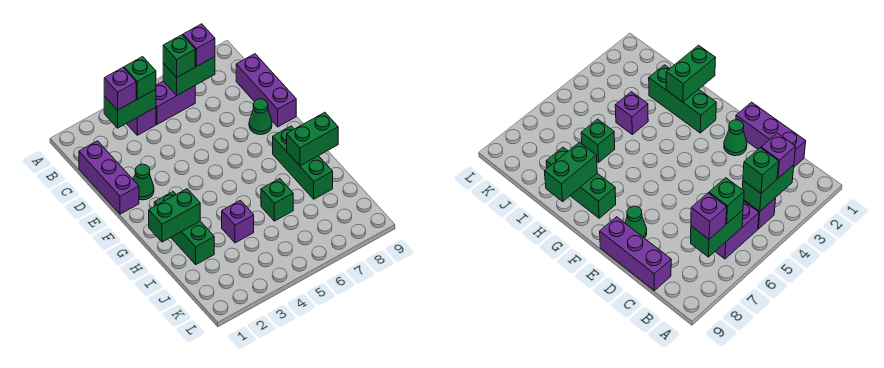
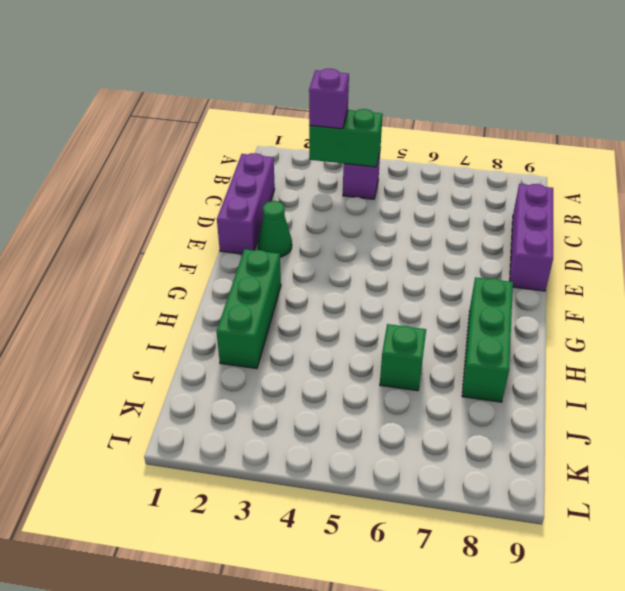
none -> purple brick B5:B6 level 1
none -> green cone E8 level 1
none -> purple brick I4 level 1

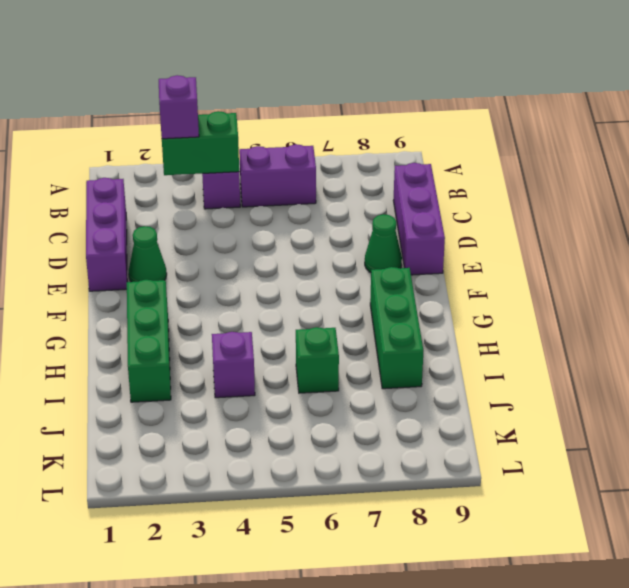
none -> green brick B6:B7 level 2
none -> green brick H1:H2 level 2
none -> green brick H8:H9 level 2

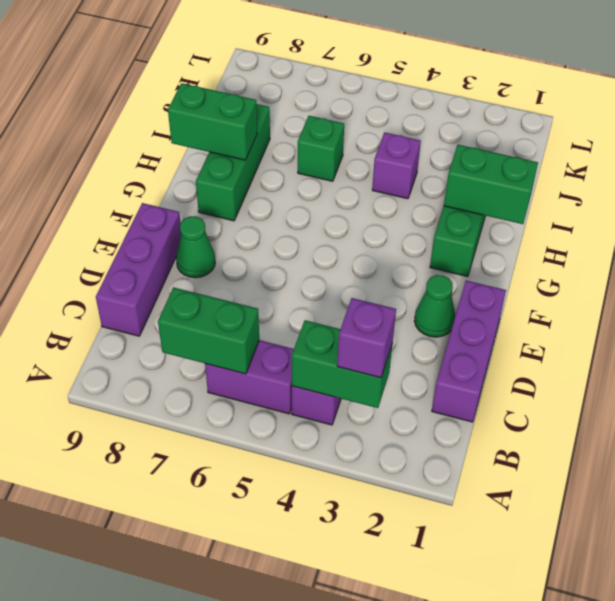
none -> green brick B4 level 3
none -> green brick B6 level 3
none -> purple brick B7 level 3

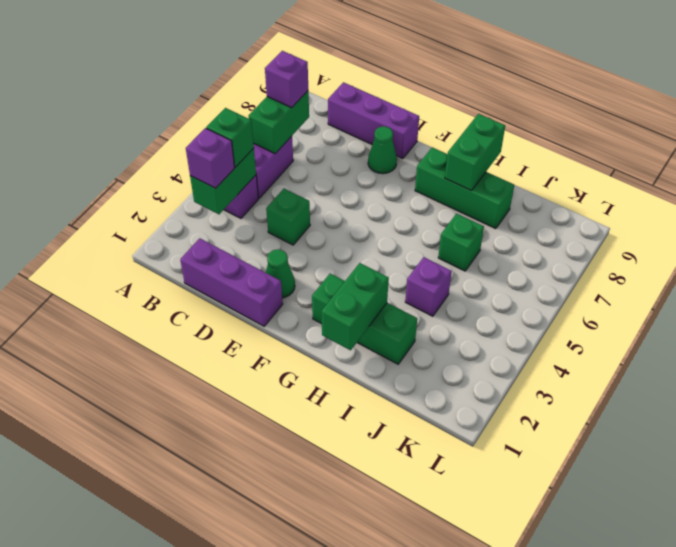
green brick D4 level 1 -> green brick B6 level 3

